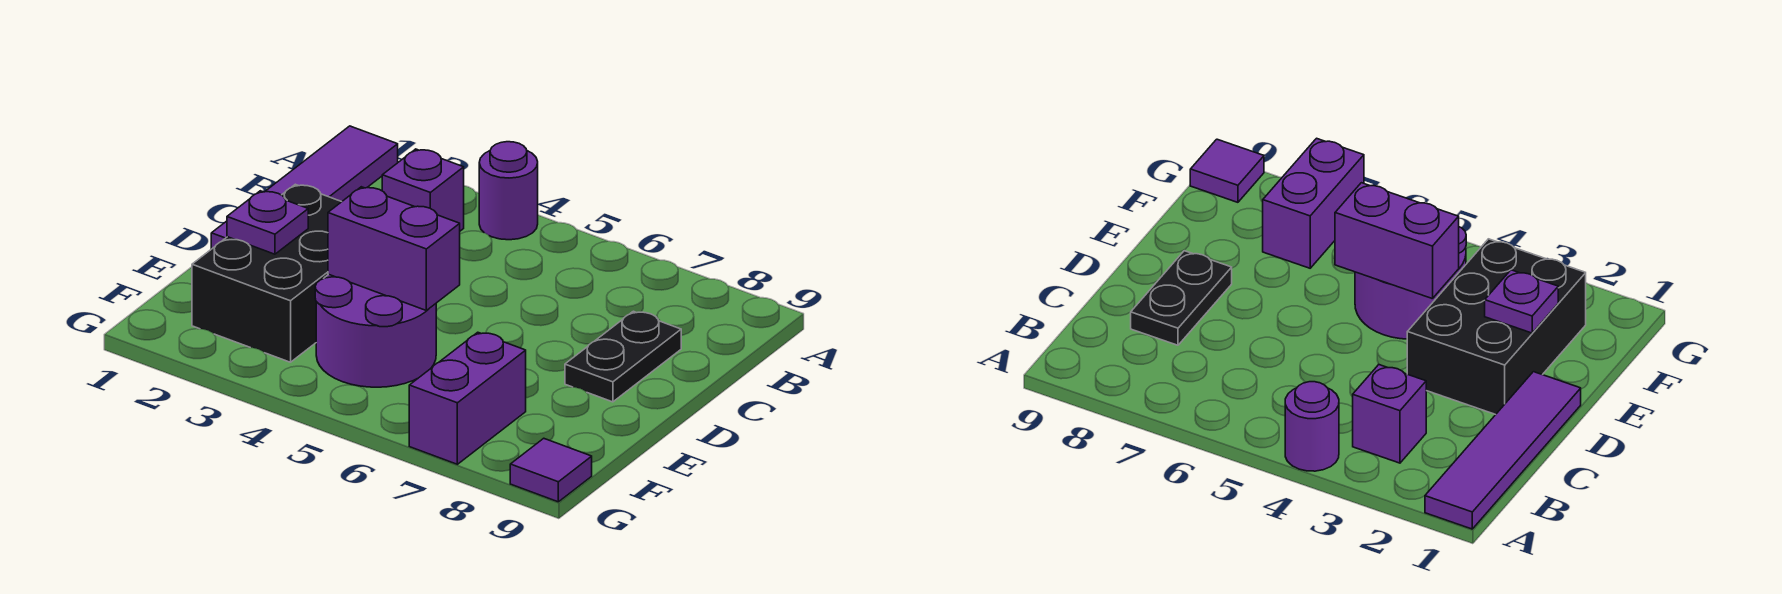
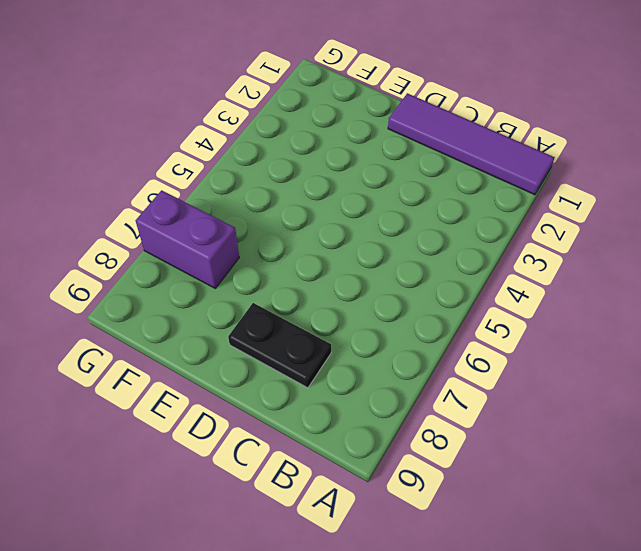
none -> purple round brick A4 level 1
none -> purple brick B3 level 1

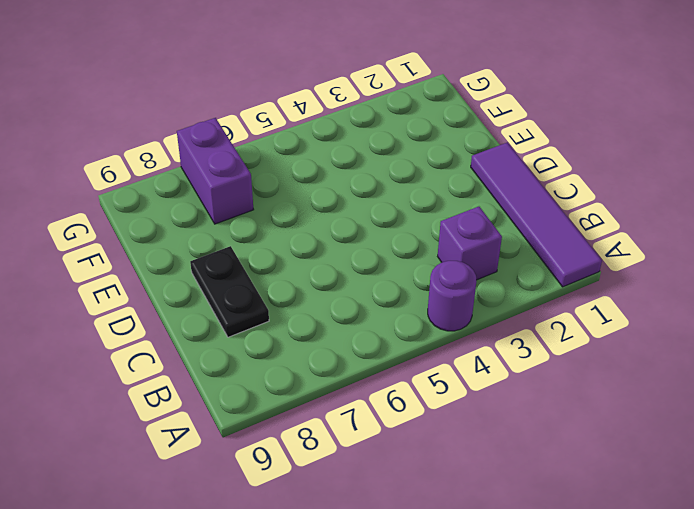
none -> black brick D2:F3 level 1
none -> purple round brick E4:F5 level 1

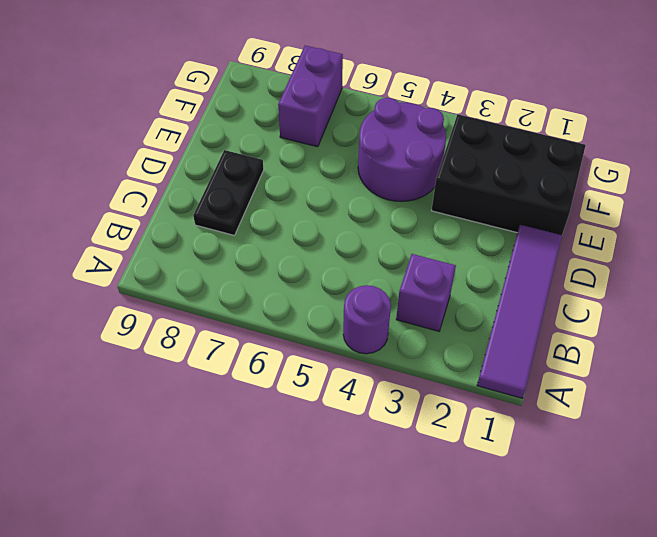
black brick E1:F3 level 1 -> black brick D2:F3 level 1
none -> purple tile G9 level 1
none -> purple plate E2 level 2

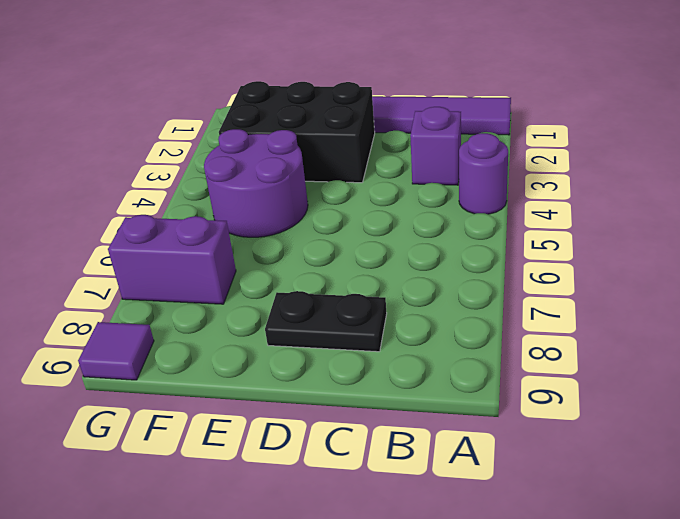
none -> purple plate E2 level 2
none -> purple brick E4:E5 level 2

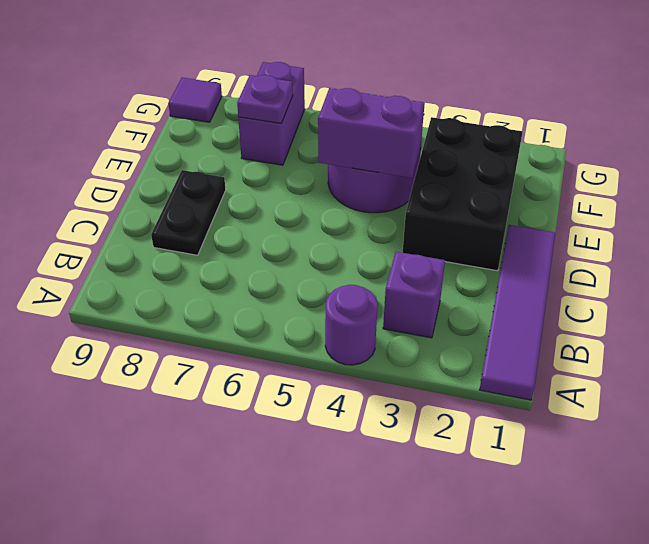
purple plate F7 level 2 -> purple plate E2 level 2

